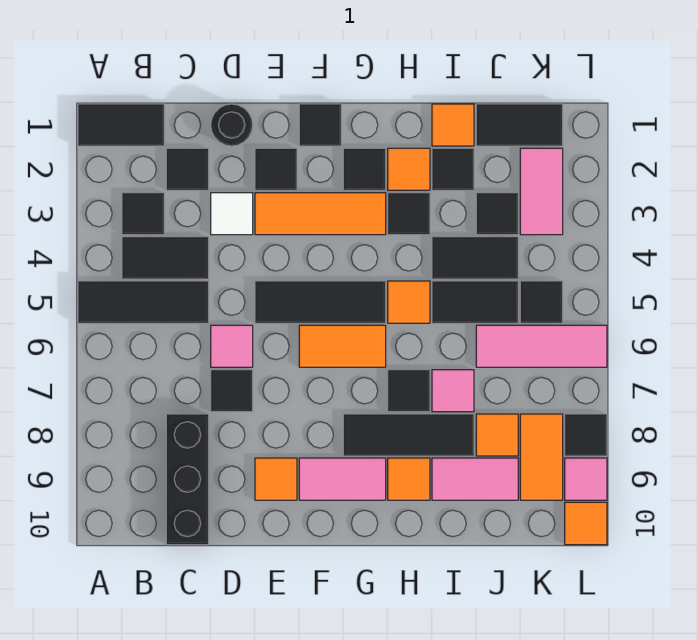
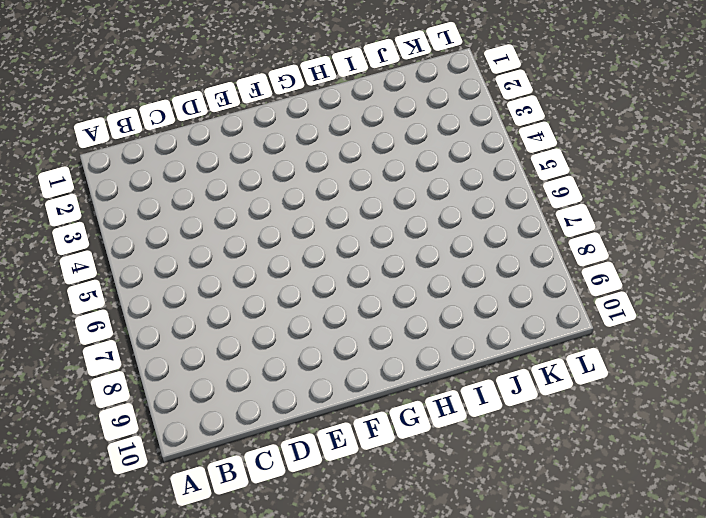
none -> black tile A1:B1 level 1
none -> black tile A5:C5 level 1
none -> black tile B3 level 1
none -> black tile B4:C4 level 1

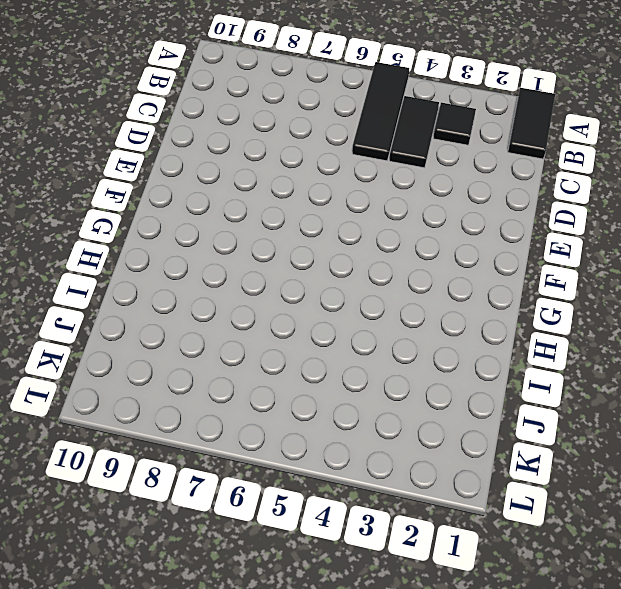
none -> black tile C2 level 1
none -> black brick C8:C10 level 1
none -> black round brick D1 level 1
none -> white tile D3 level 1

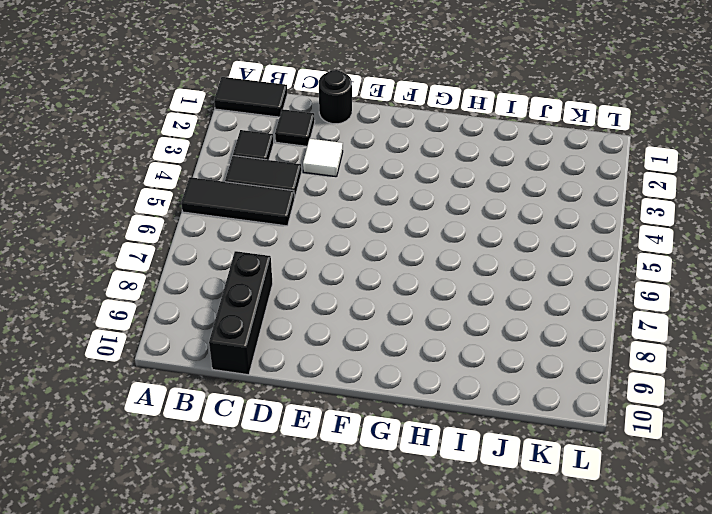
none -> pink tile D6 level 1
none -> black tile D7 level 1
none -> black tile E2 level 1
none -> orange tile E3:G3 level 1

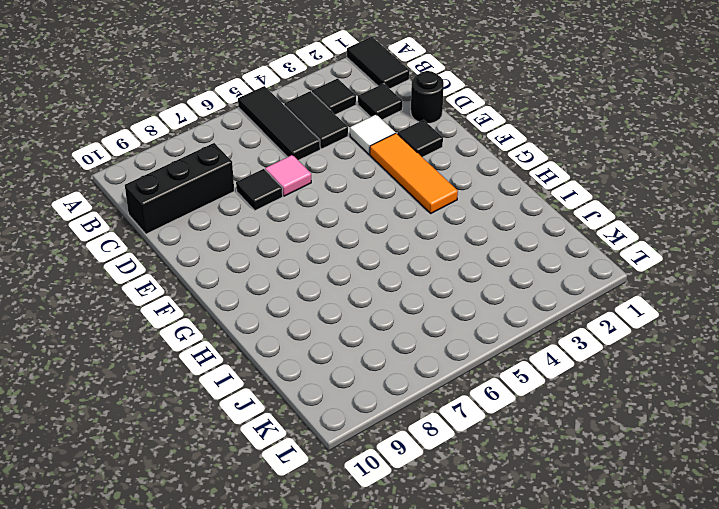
none -> black tile E5:G5 level 1
none -> orange tile E9 level 1
none -> black tile F1 level 1
none -> orange tile F6:G6 level 1

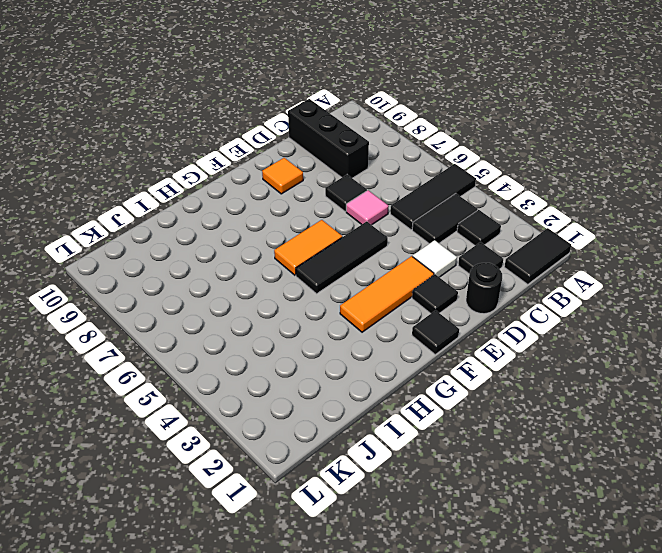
none -> pink tile F9:G9 level 1
none -> black tile G2 level 1
none -> black tile G8:I8 level 1
none -> orange tile H2 level 1

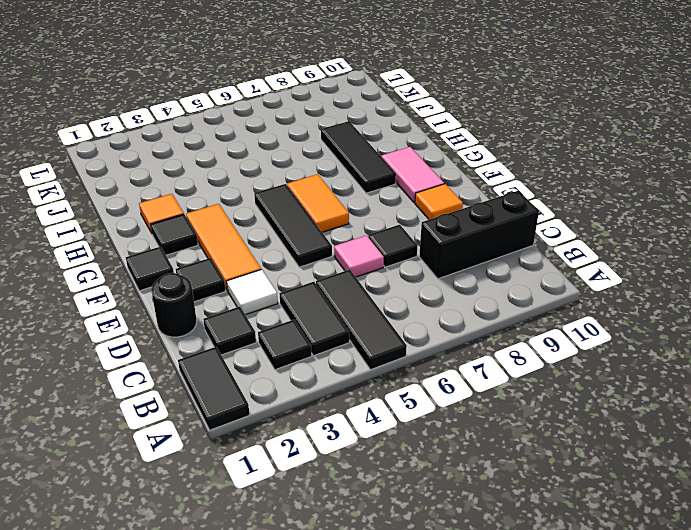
none -> black tile H3 level 1
none -> orange tile H5 level 1
none -> black tile H7 level 1
none -> orange tile H9 level 1

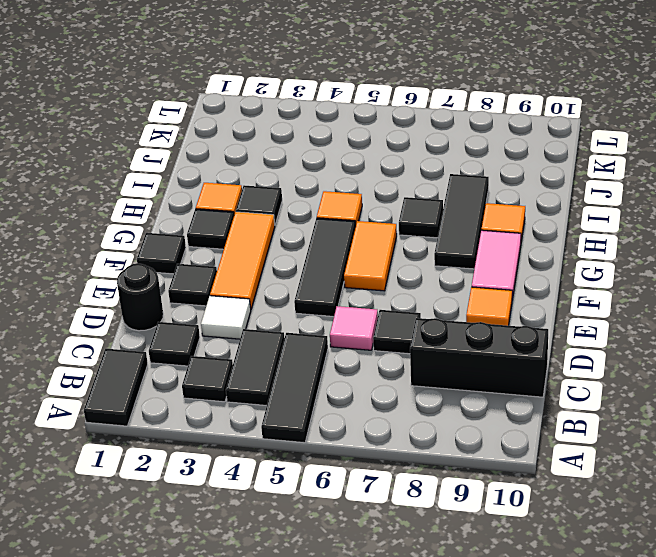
none -> orange tile I1 level 1
none -> black tile I2 level 1
none -> black tile I4:J4 level 1
none -> black tile I5:J5 level 1

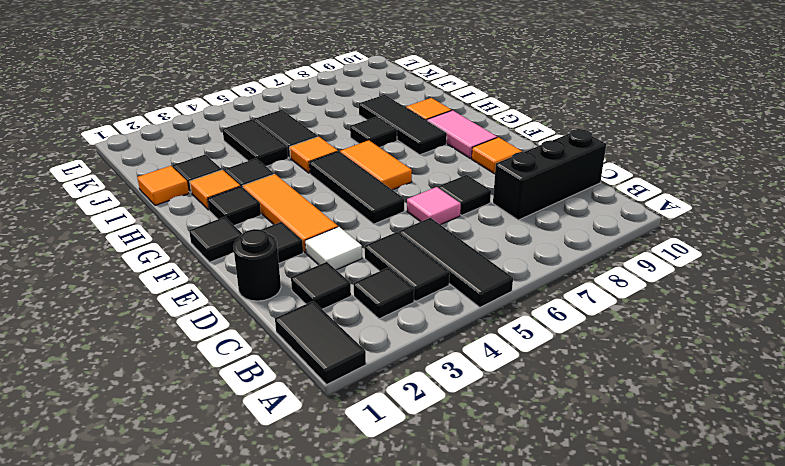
none -> pink tile I7 level 1
none -> pink tile I9:J9 level 1
none -> black tile J1:K1 level 1
none -> black tile J3 level 1

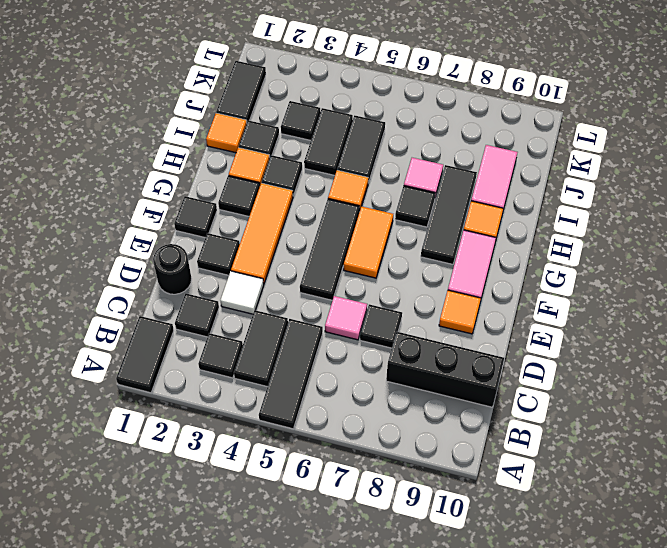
none -> pink tile J6:L6 level 1
none -> orange tile J8 level 1
none -> pink tile K2:K3 level 1
none -> black tile K5 level 1

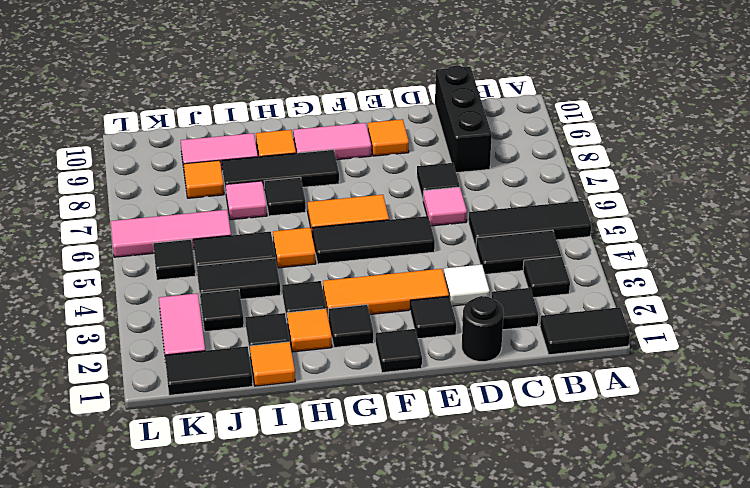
none -> orange tile K8:K9 level 1
none -> black tile L8 level 1
none -> pink tile L9 level 1
none -> orange tile L10 level 1

